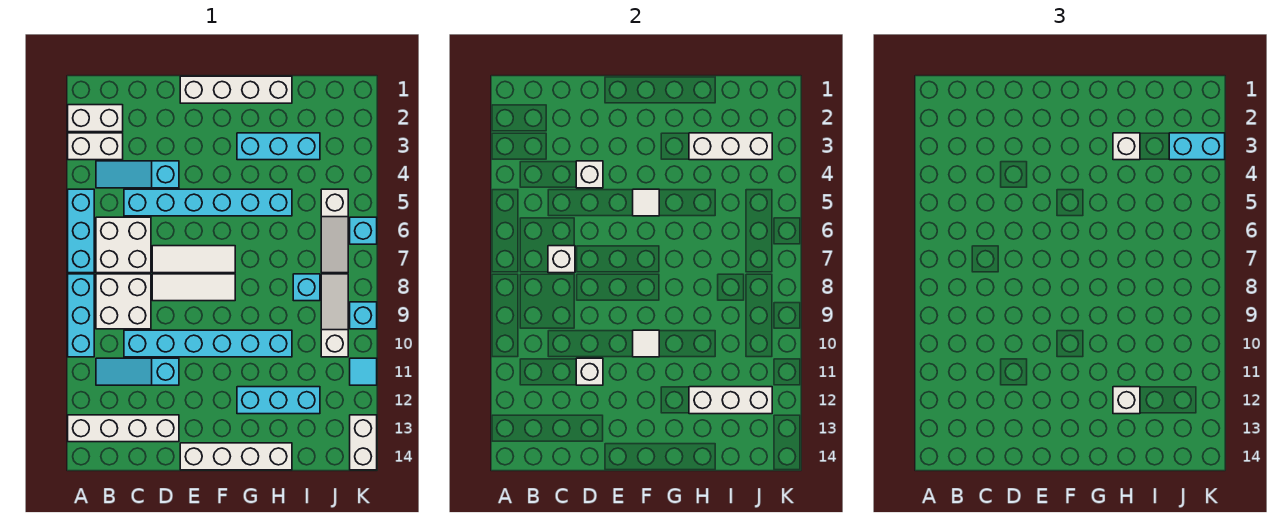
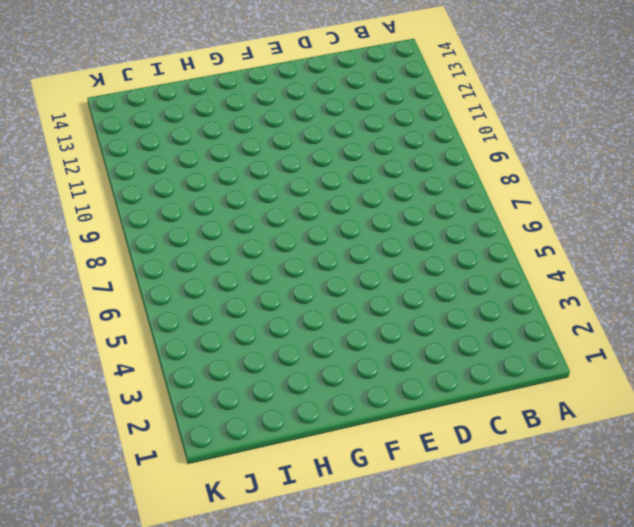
none -> white brick A2:B2 level 1
none -> white brick A3:B3 level 1
none -> cyan brick A5:A7 level 1
none -> cyan brick A8:A10 level 1

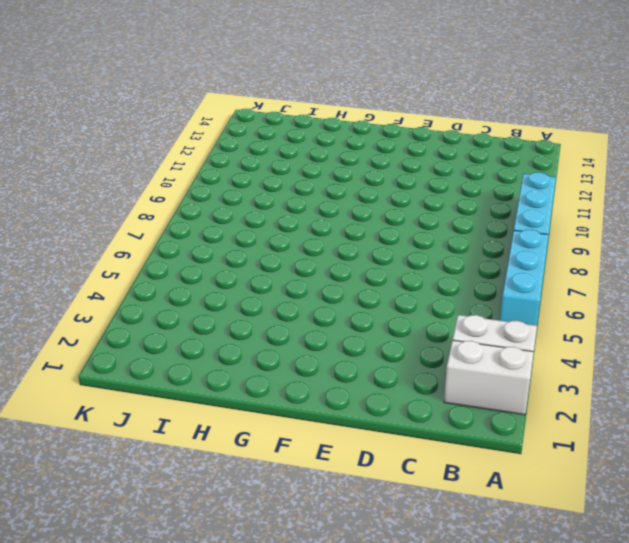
none -> white brick A13:D13 level 1
none -> cyan slope B4:D4 level 1 top D
none -> white brick B6:C7 level 1
none -> white brick B8:C9 level 1

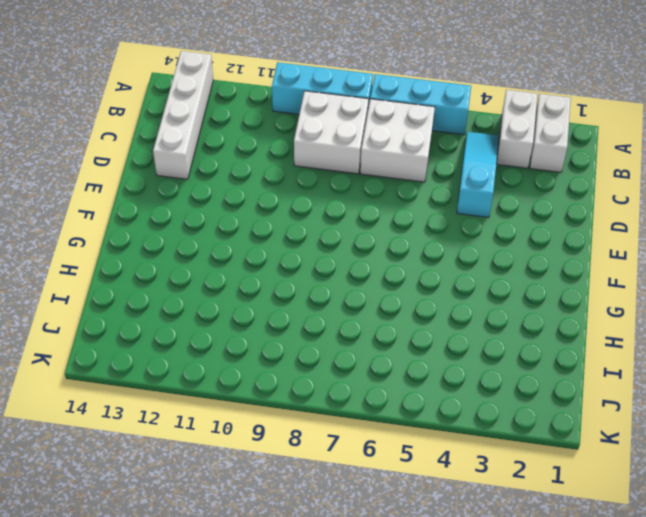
none -> cyan slope B11:D11 level 1 top D
none -> cyan brick C5:H5 level 1
none -> cyan brick C10:H10 level 1
none -> white tile D7:F7 level 1

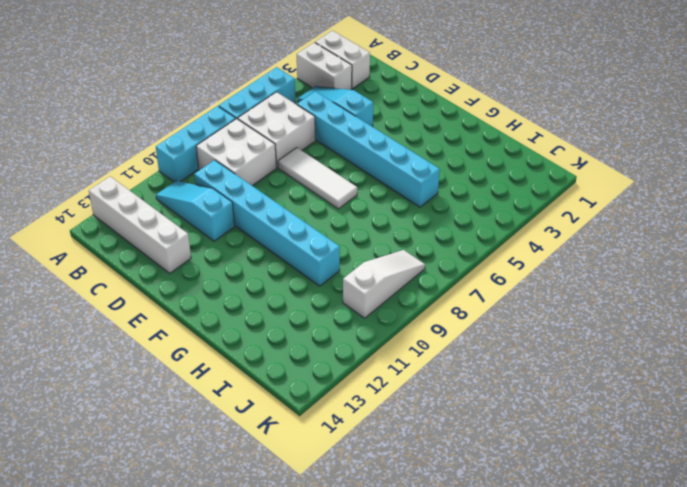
none -> white tile D8:F8 level 1
none -> white brick E1:H1 level 1
none -> white brick E14:H14 level 1
none -> cyan brick G3:I3 level 1

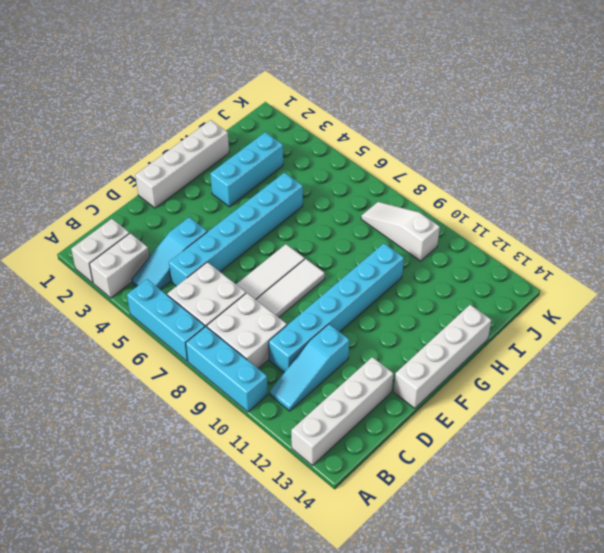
none -> cyan brick G12:I12 level 1
none -> cyan brick I8 level 1
none -> white slope J5:J7 level 1 top 5
none -> cyan brick K6 level 1

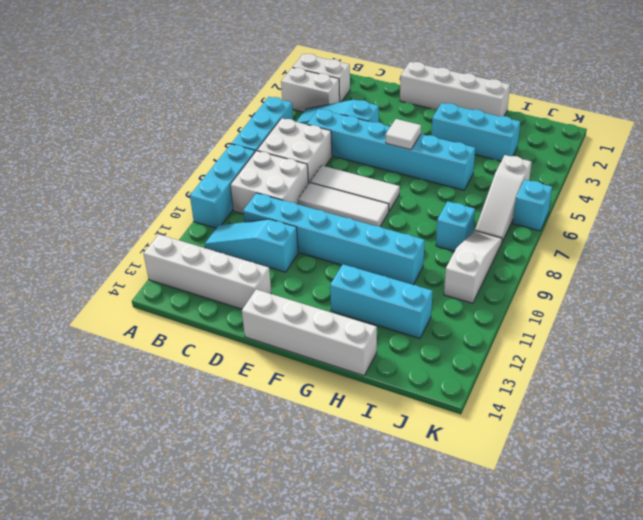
none -> cyan brick K9 level 1
none -> cyan tile K11 level 1
none -> white brick K13:K14 level 1
none -> white brick C7 level 2

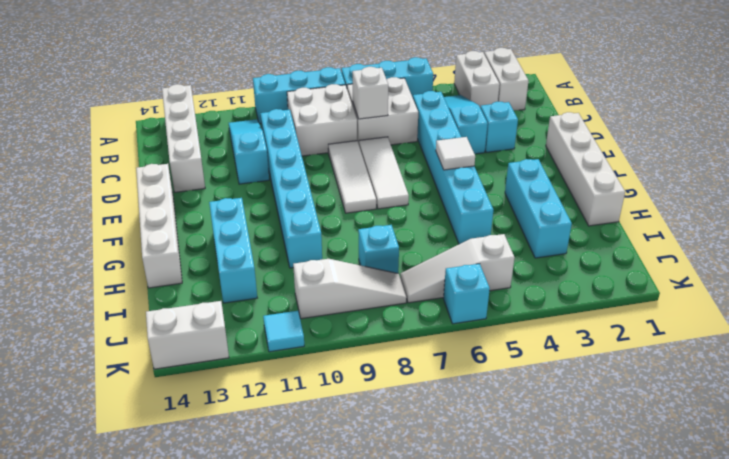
cyan brick D3 level 1 -> cyan brick K9 level 1
none -> white brick D4 level 2
none -> white brick D11 level 2
none -> white tile F10 level 2
none -> white brick H3:J3 level 2

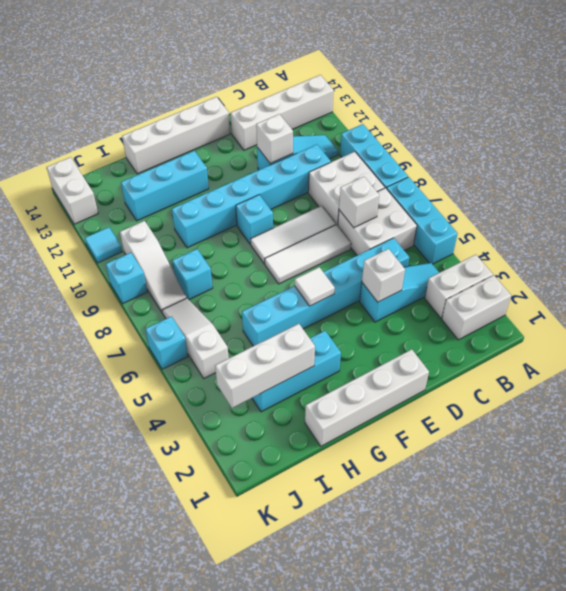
cyan brick F9 level 1 -> none
none -> white tile F10 level 2
none -> white brick H12:J12 level 2
none -> white brick H3 level 3
none -> white brick H12 level 3

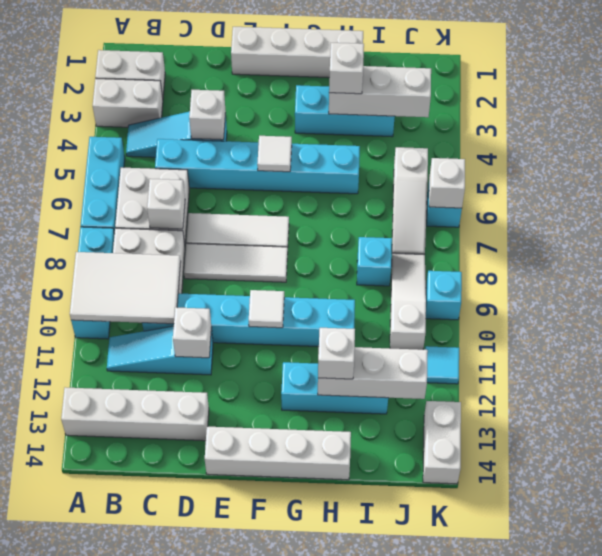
white tile A9:C10 level 2 -> none
white brick K6 level 2 -> none
none -> cyan brick J3:K3 level 3

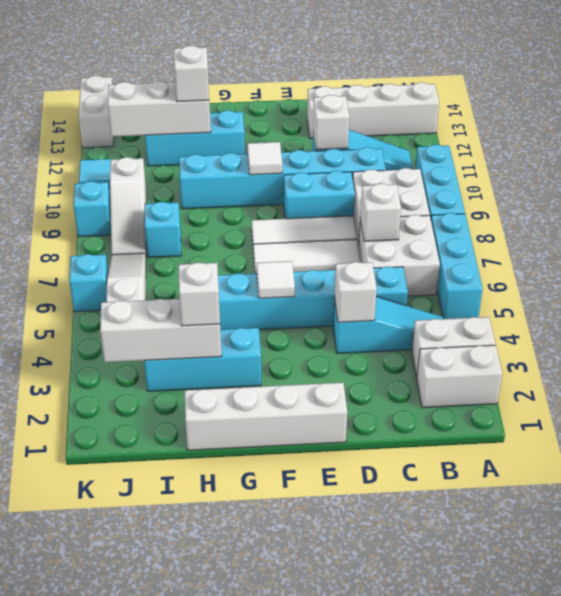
cyan brick D9:E9 level 1 -> cyan brick J3:K3 level 3
none -> white brick E14:H14 level 1

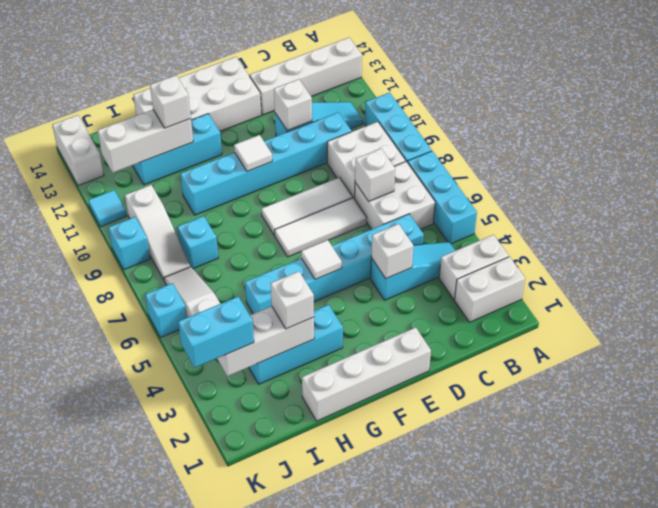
white brick E13:H14 level 1 -> white brick E14:H14 level 1

